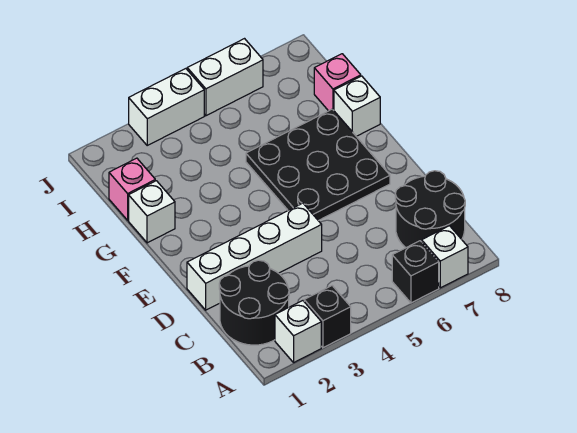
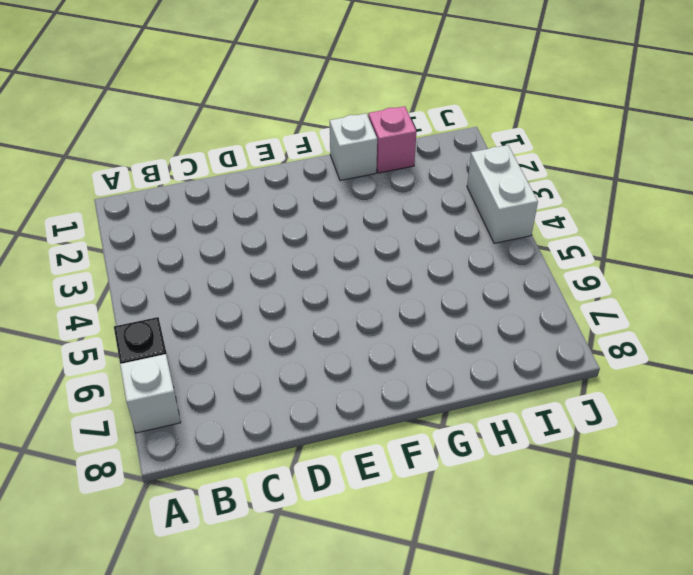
none -> white brick A2 level 1
none -> black brick A3 level 1
none -> black round brick B1:C2 level 1

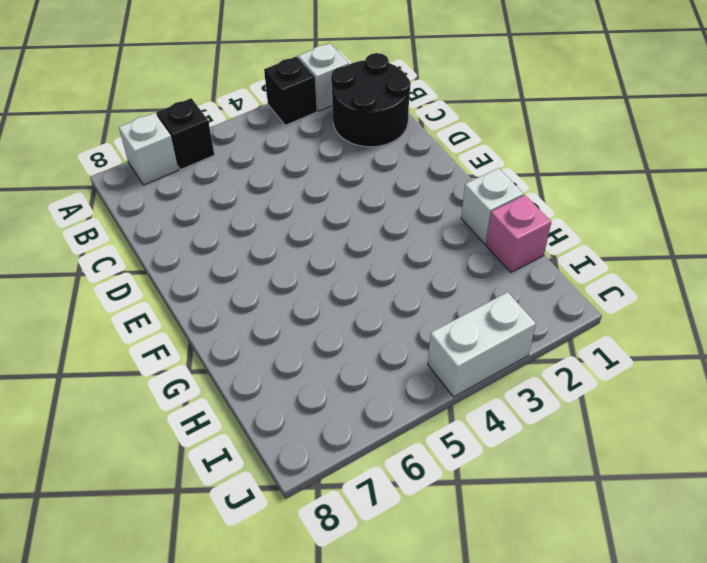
none -> black round brick B7:C8 level 1
none -> white brick D1:D4 level 1
none -> black plate E5:G7 level 1

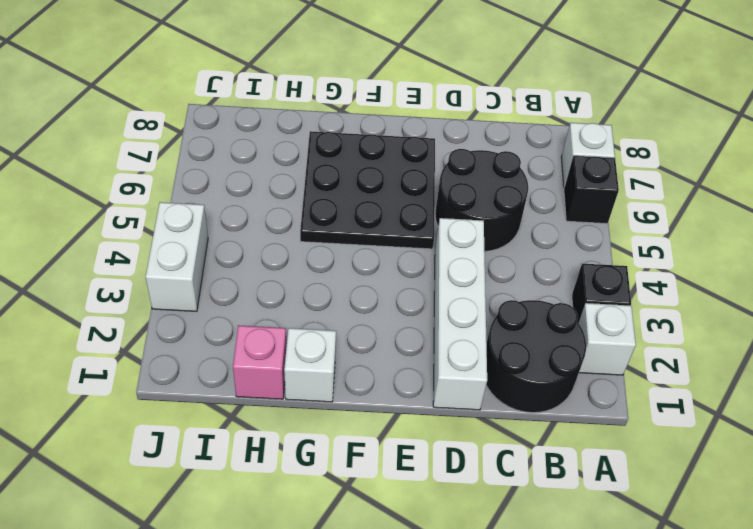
black round brick C5:D6 level 1 -> black round brick B7:C8 level 1
none -> white brick G8 level 1
none -> pink brick H8 level 1
none -> white brick J5:J6 level 1

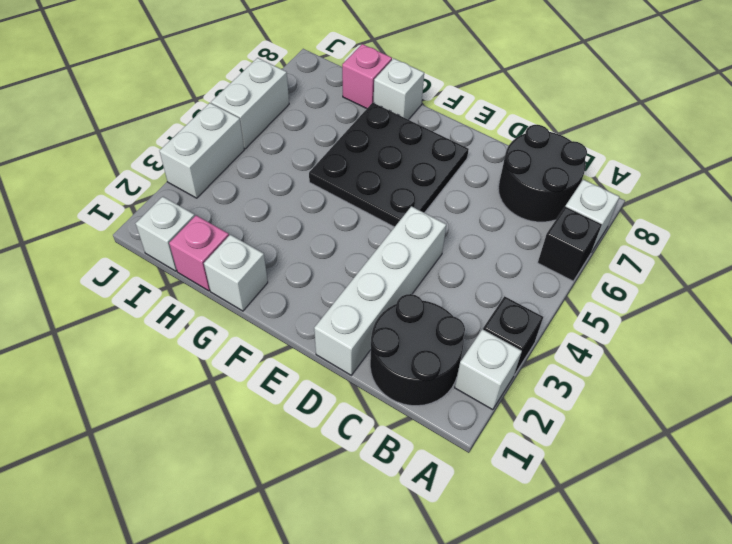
white brick I1 level 1 -> none

